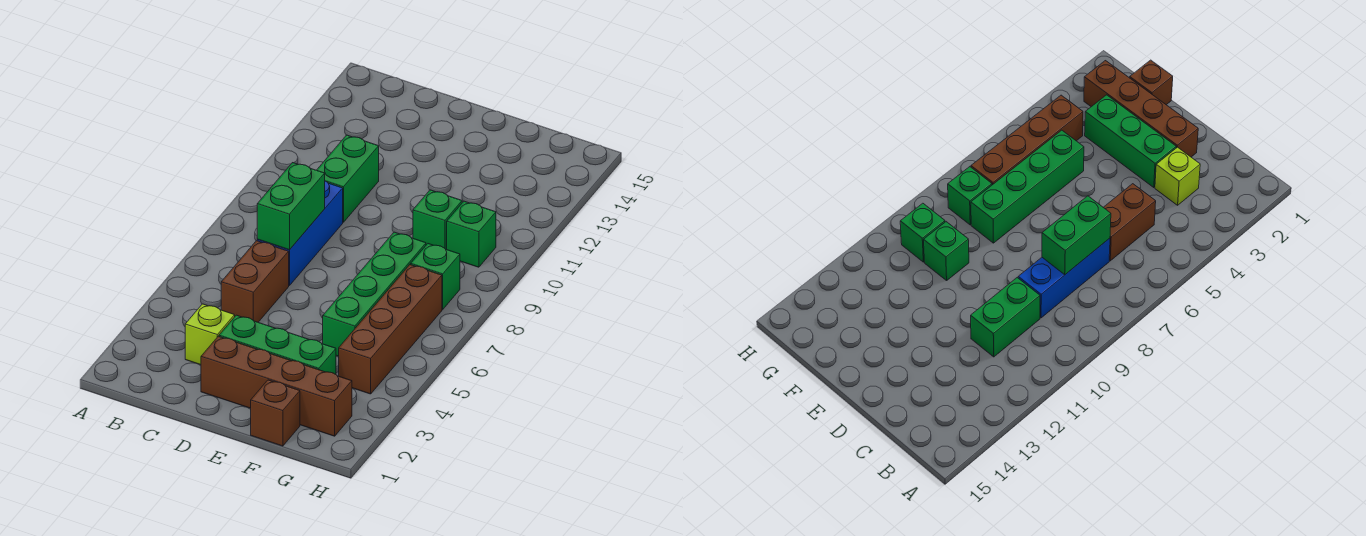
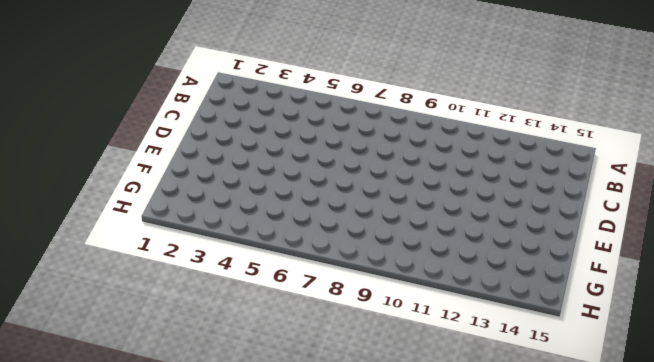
none -> lime brick C3 level 1
none -> brown brick C5:C6 level 1
none -> blue brick C7:C9 level 1

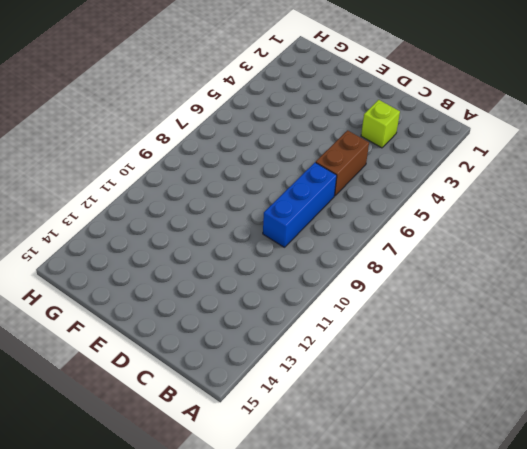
none -> green brick C10:C11 level 1
none -> brown brick D2:G2 level 1
none -> green brick D3:F3 level 1

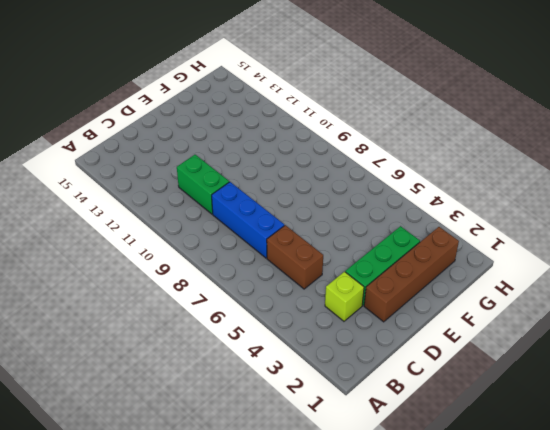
none -> brown brick F1 level 1
none -> green brick F5:F8 level 1
none -> green brick F10 level 1

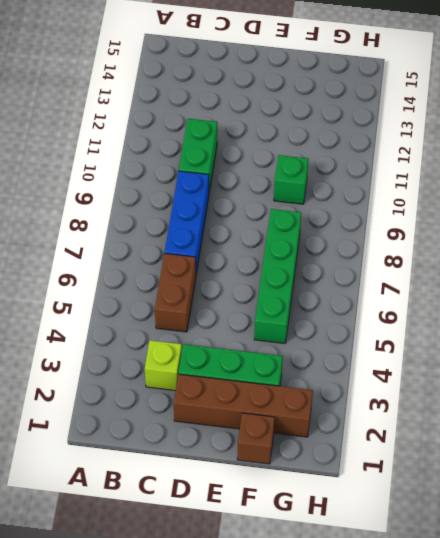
none -> brown brick G4:G7 level 1
none -> green brick G8 level 1
none -> green brick G10 level 1

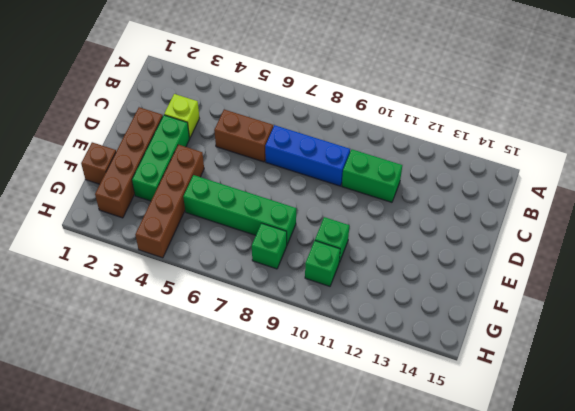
brown brick E4:H4 level 1 -> brown brick G4:G7 level 1
none -> green brick C7:C8 level 2

